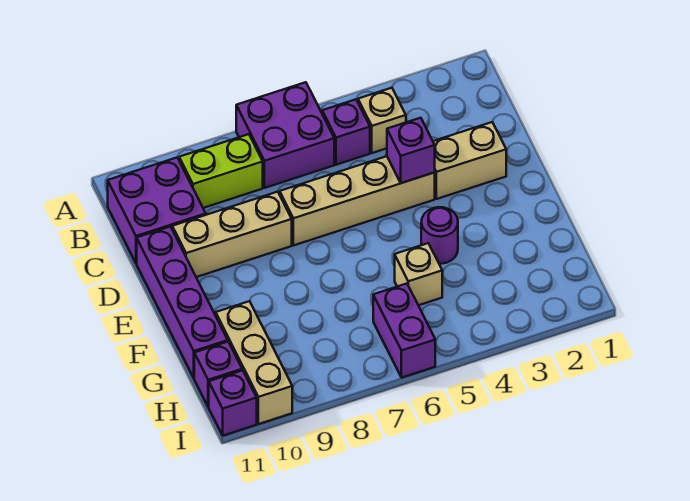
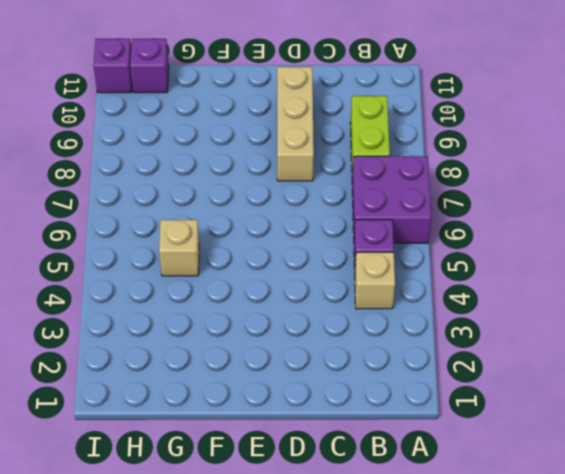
none -> purple brick B10:C11 level 1
none -> tan brick D2:D3 level 1
none -> tan brick D4:D7 level 1

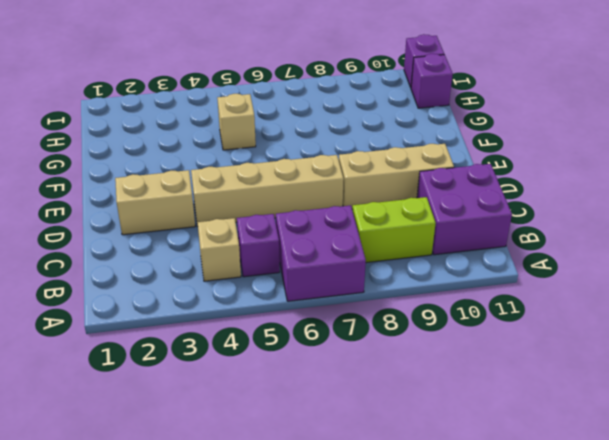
none -> purple brick D11:G11 level 1
none -> purple round brick F4 level 1
none -> tan brick G10:I10 level 1

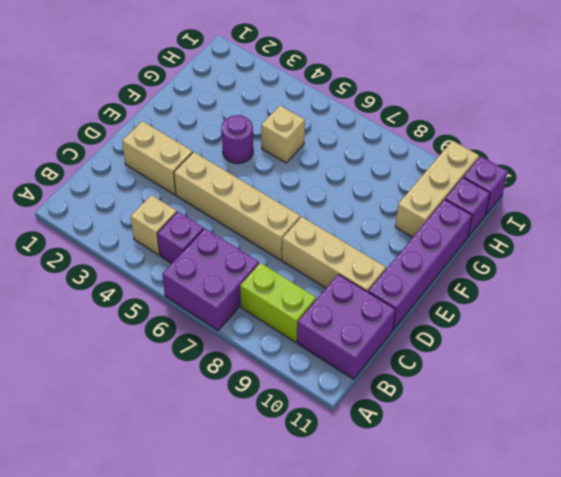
none -> purple brick H6:I6 level 1
none -> purple brick D4 level 2

